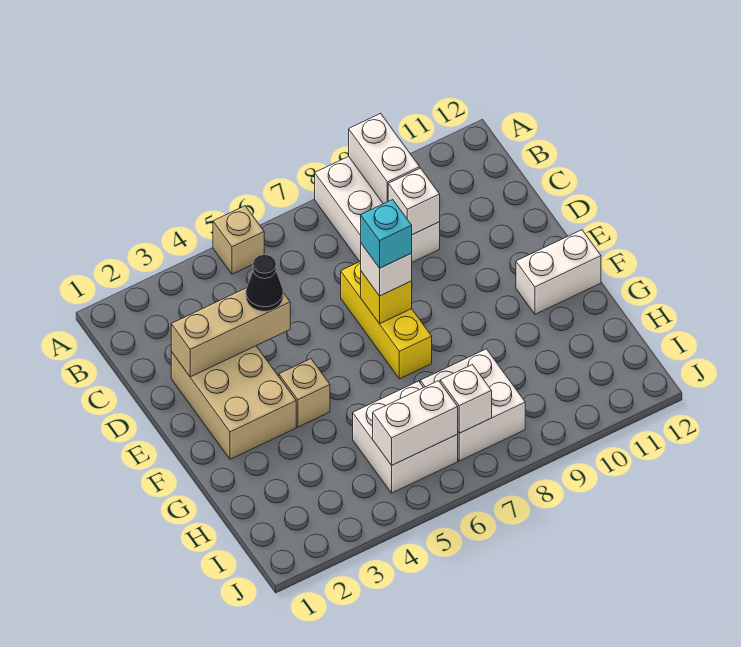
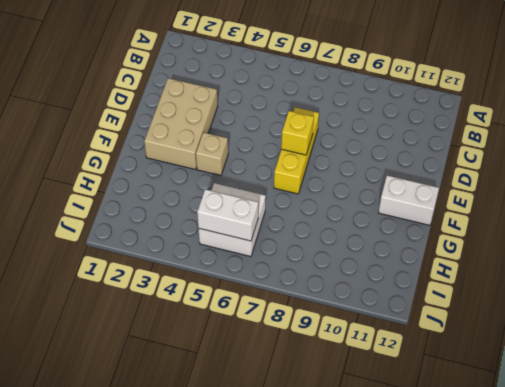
none -> tan brick A5 level 1
none -> white brick A8:C9 level 1
none -> white brick H7:I8 level 1

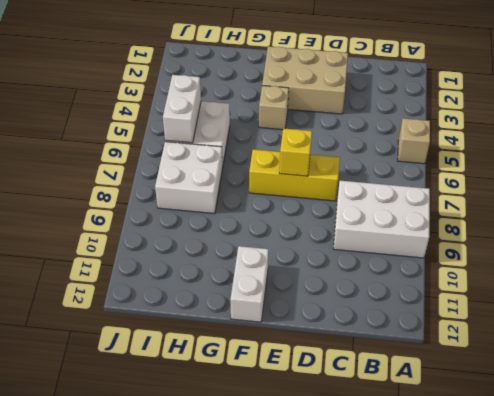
none -> white brick A9:B9 level 2
none -> white brick C9 level 2
none -> tan brick D2:D4 level 2

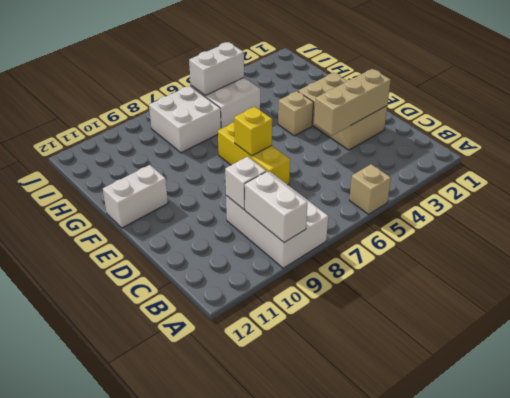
none -> white brick I7 level 2
none -> black cone D4 level 3
none -> white brick E7 level 3

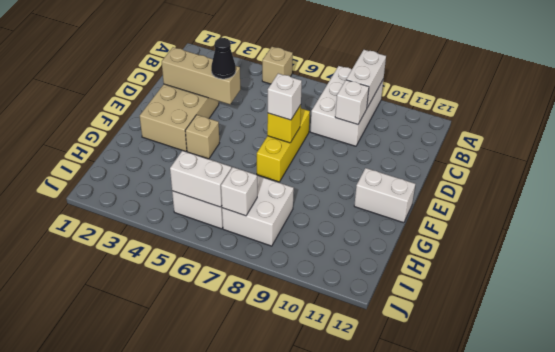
none -> cyan brick E7 level 4

